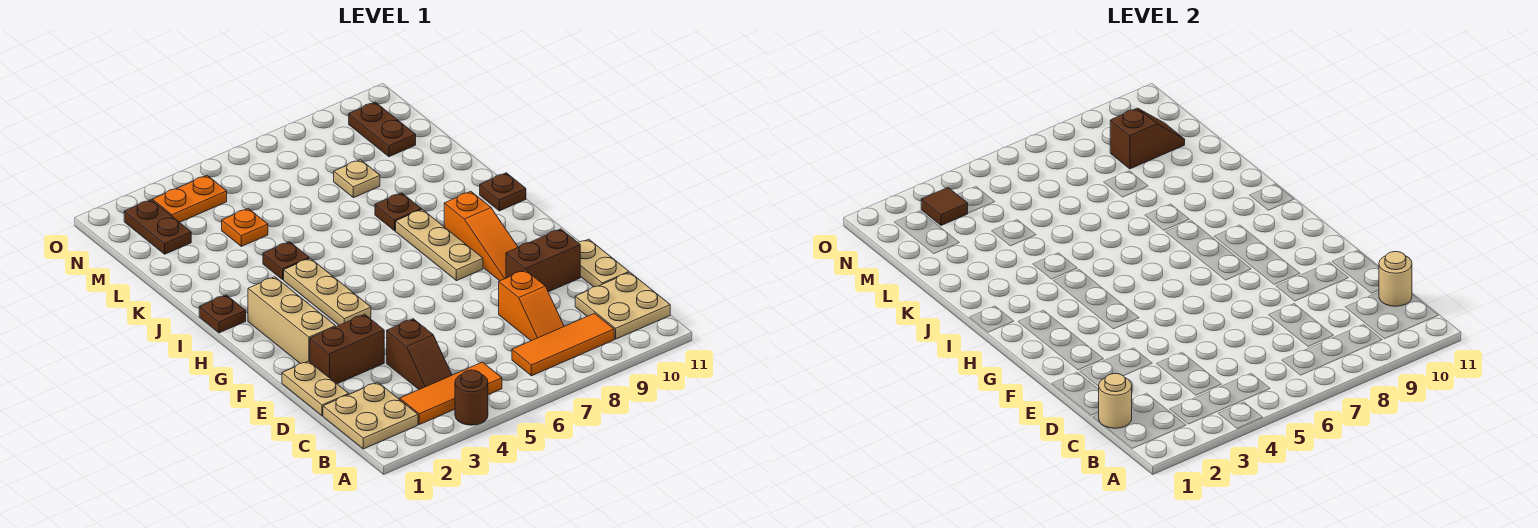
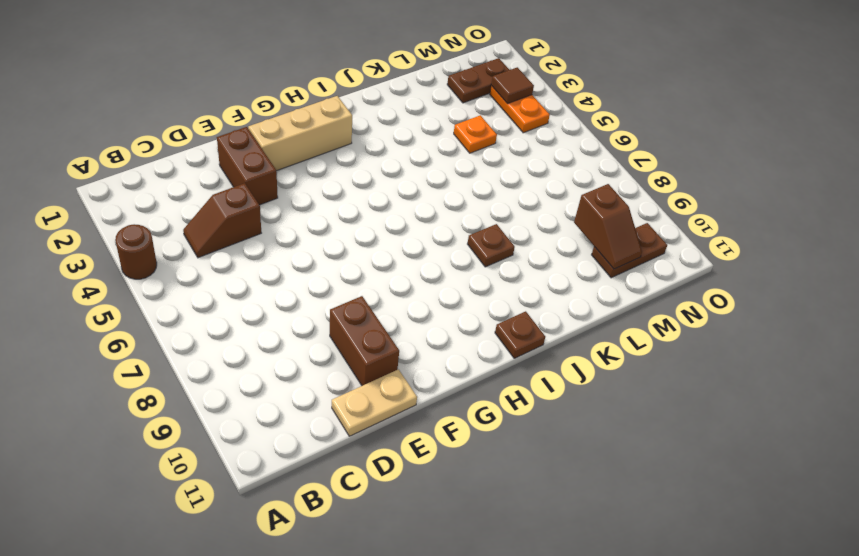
none -> tan plate B1:C2 level 1
none -> orange tile B3:B5 level 1
none -> orange tile B7:B9 level 1

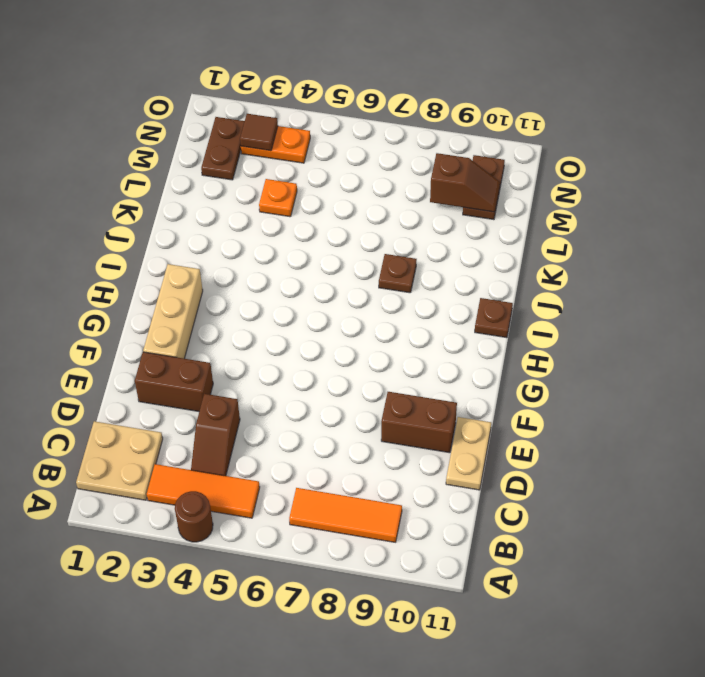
none -> tan plate B10:C11 level 1
none -> orange slope C8:D8 level 1 top D
none -> tan plate D1:E1 level 1

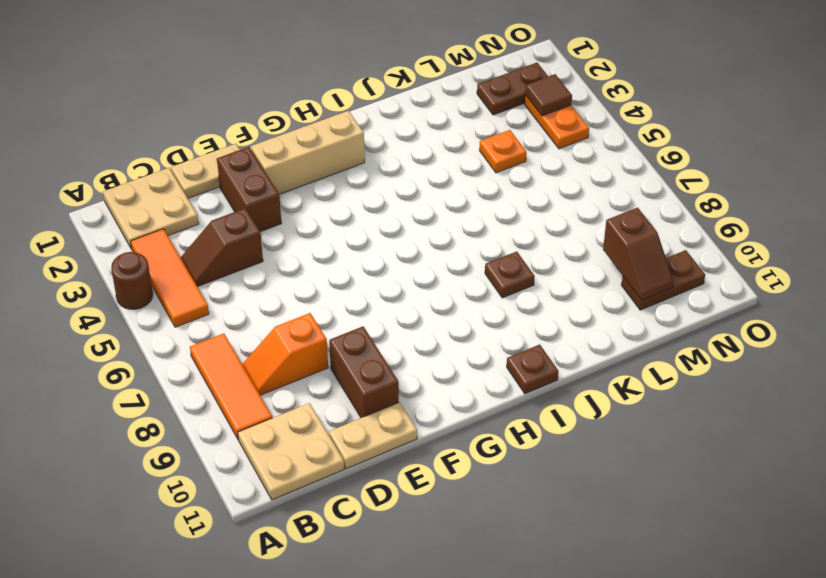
none -> orange slope F9:H9 level 1 top H
none -> tan plate G4:I4 level 1
none -> tan plate G8:I8 level 1

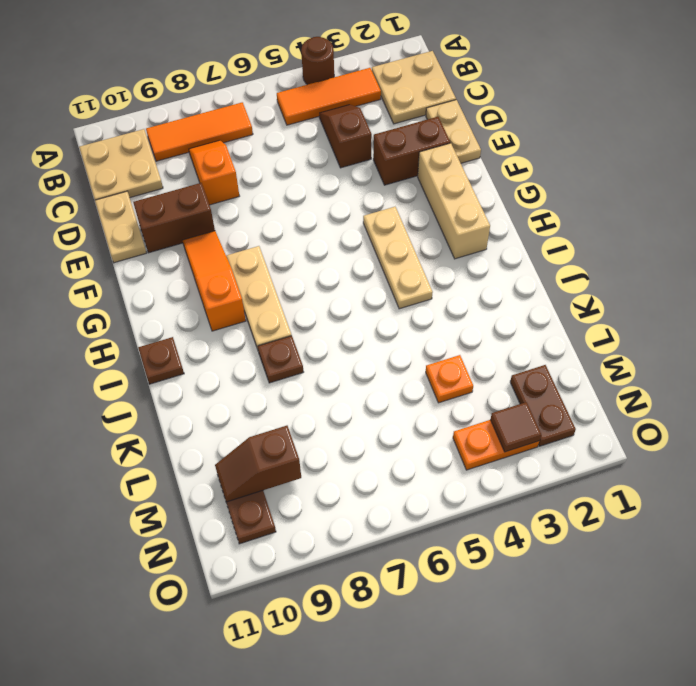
none -> brown plate I1 level 1
none -> brown plate J4 level 1
none -> tan plate L8 level 1

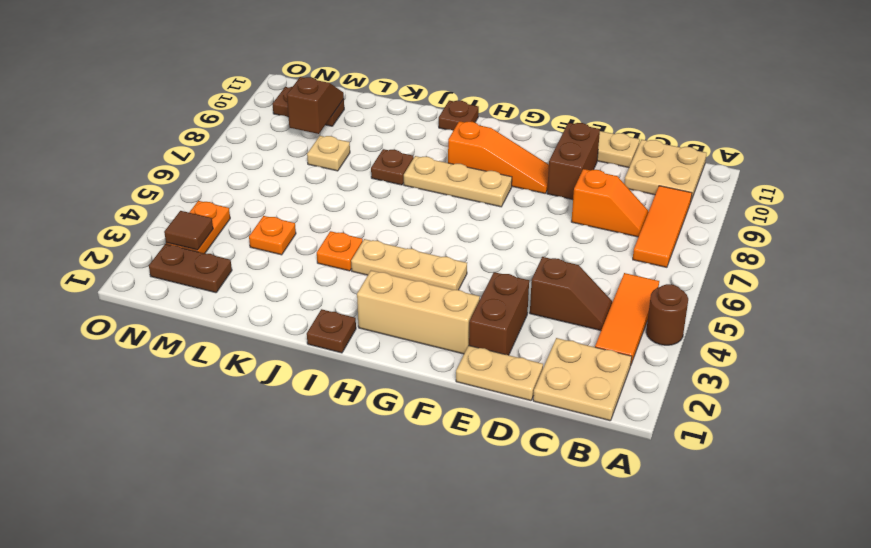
orange plate J4 level 1 -> brown plate J4 level 1
none -> tan round brick C1 level 2
none -> tan round brick C11 level 2

